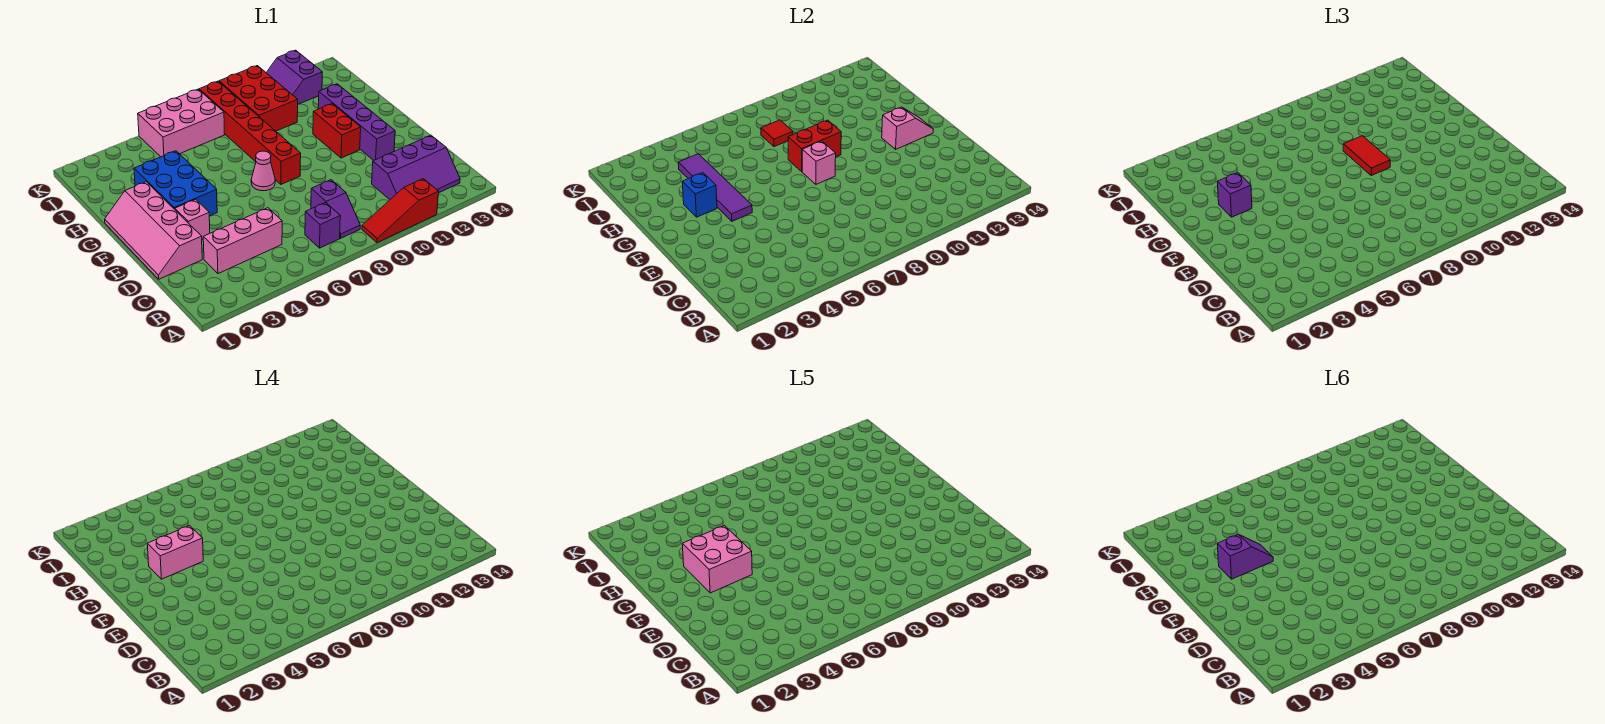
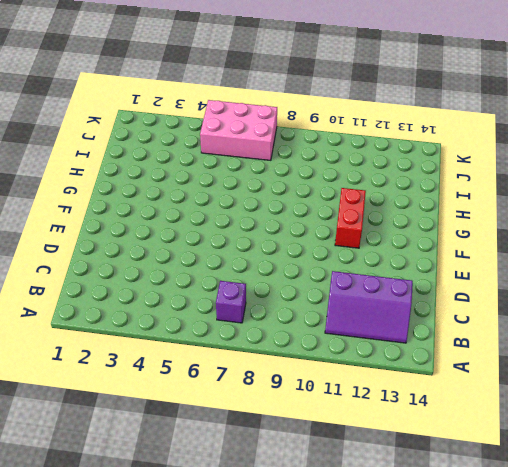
none -> red slope A9:A11 level 1 top 11
none -> purple slope B8:C8 level 1 top C
none -> pink brick C3:C5 level 1

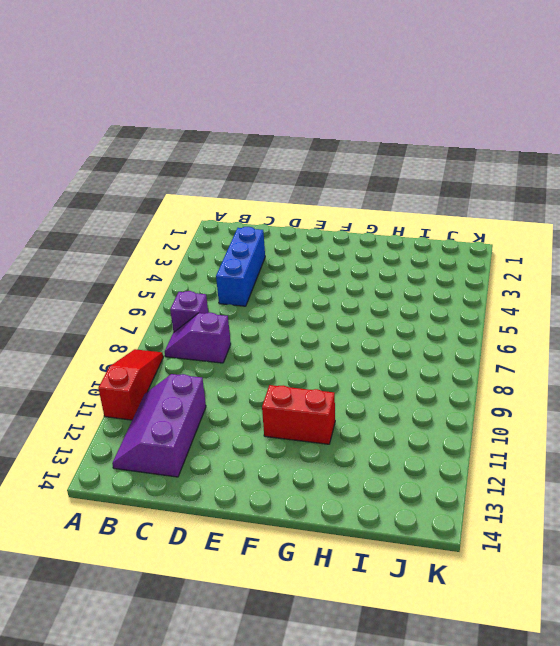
blue brick C3:C5 level 1 -> pink brick C3:C5 level 1
none -> pink slope D1:G2 level 1 top 2
none -> pink brick E3 level 1
none -> purple brick E12:H12 level 1

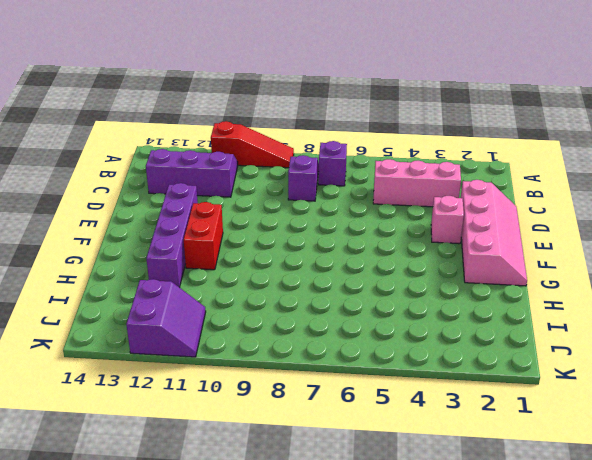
none -> blue brick F3:H4 level 1
none -> pink cone F7 level 1
none -> red brick F8:K8 level 1

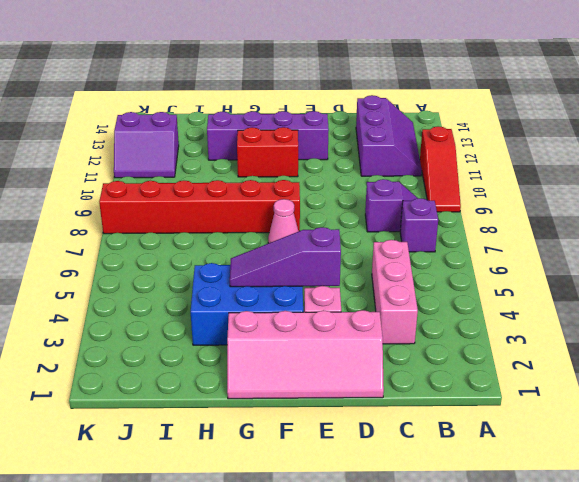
purple slope E4:G4 level 2 top E -> purple tile F4:I4 level 2
none -> red brick I9:K10 level 1
none -> pink brick J5:K7 level 1
none -> pink brick F8 level 2

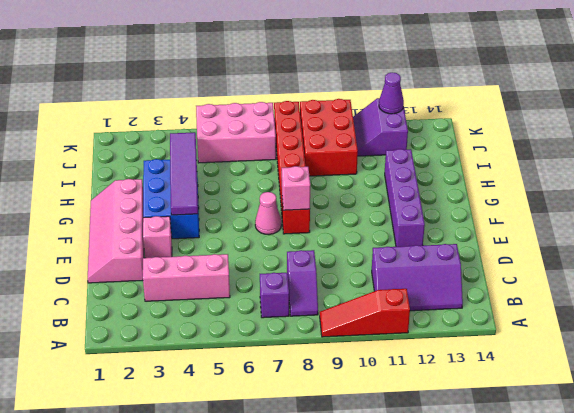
purple cone K12 level 2 -> none
none -> red brick F11:G11 level 1
none -> pink slope F12:F13 level 2 top 12
none -> blue brick G3 level 2

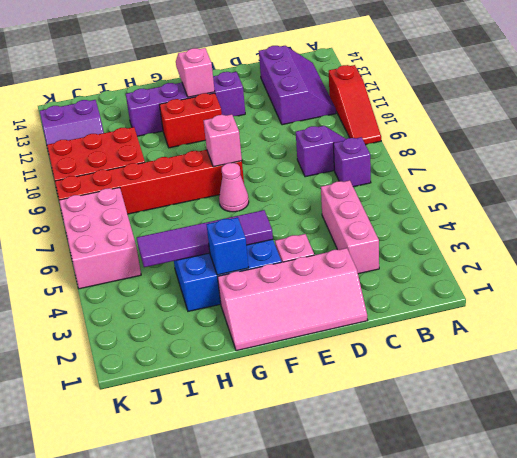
none -> red brick G8:G9 level 2
none -> red tile I8 level 2
none -> red tile F9:G9 level 3

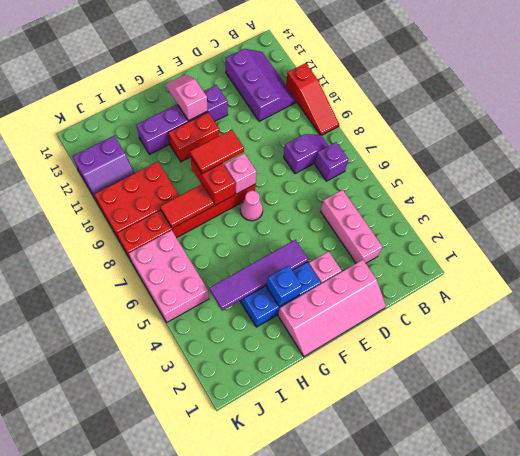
red tile H8:I8 level 2 -> red tile I8 level 2
none -> purple brick G3 level 3
none -> pink brick G3:G4 level 4
none -> pink brick F3:G4 level 5

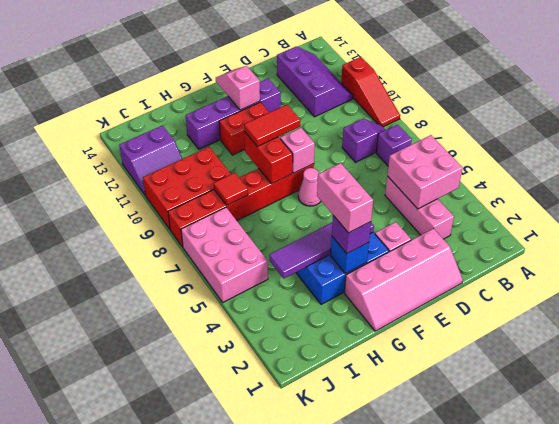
pink brick B4:C5 level 2 -> pink brick F3:G4 level 5
none -> purple slope G3:G4 level 6 top 3

